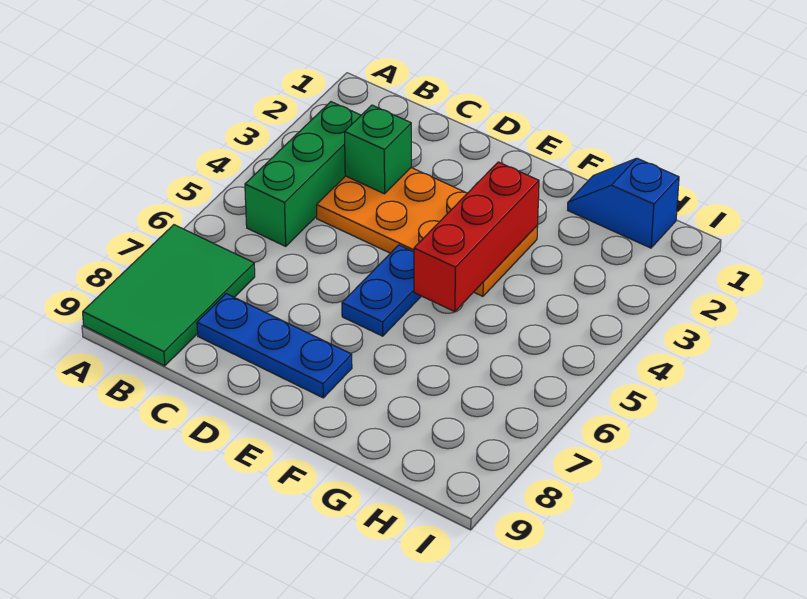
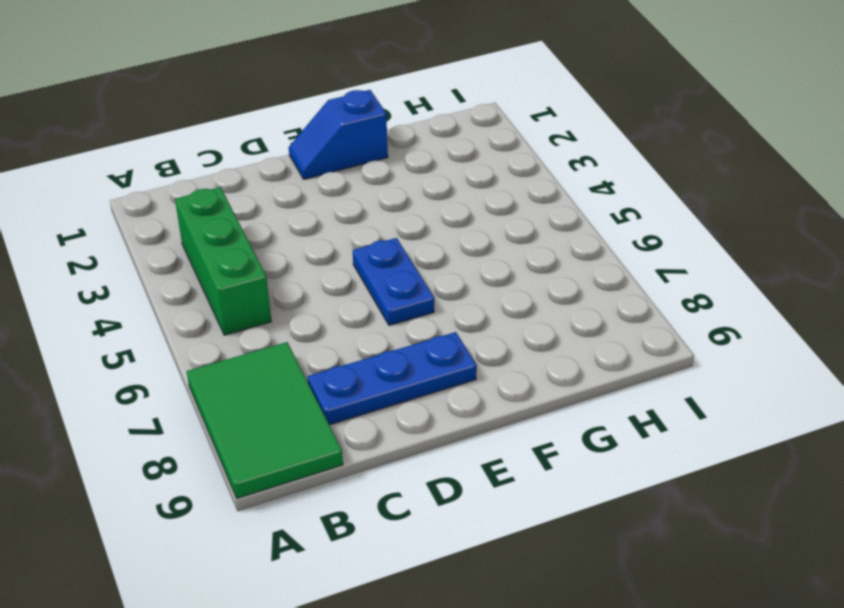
blue slope E1:F1 level 1 top F -> blue slope G1:H1 level 1 top H
none -> orange plate C3:F4 level 1
none -> green brick C3 level 2

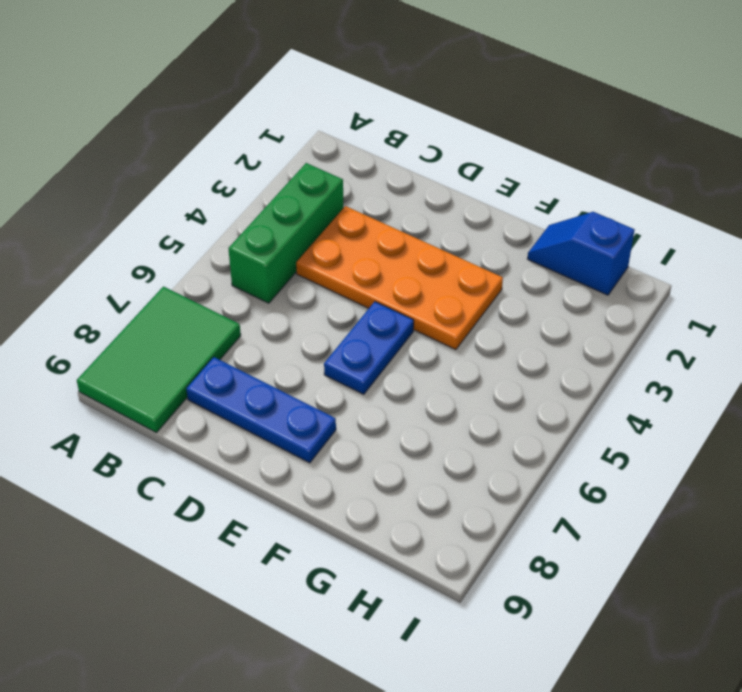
none -> green brick C3 level 2
none -> red brick F3:F5 level 2

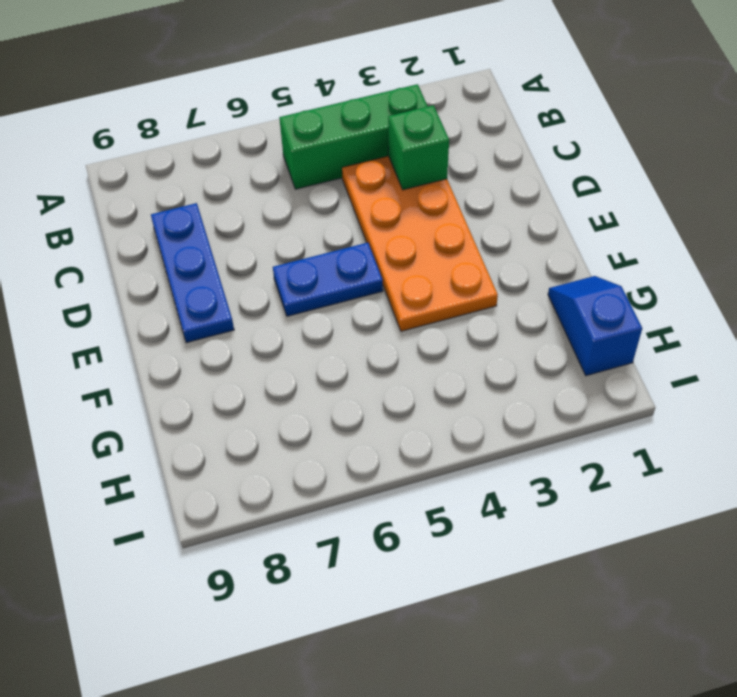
none -> green tile A7:B9 level 1
none -> red brick F3:F5 level 2

